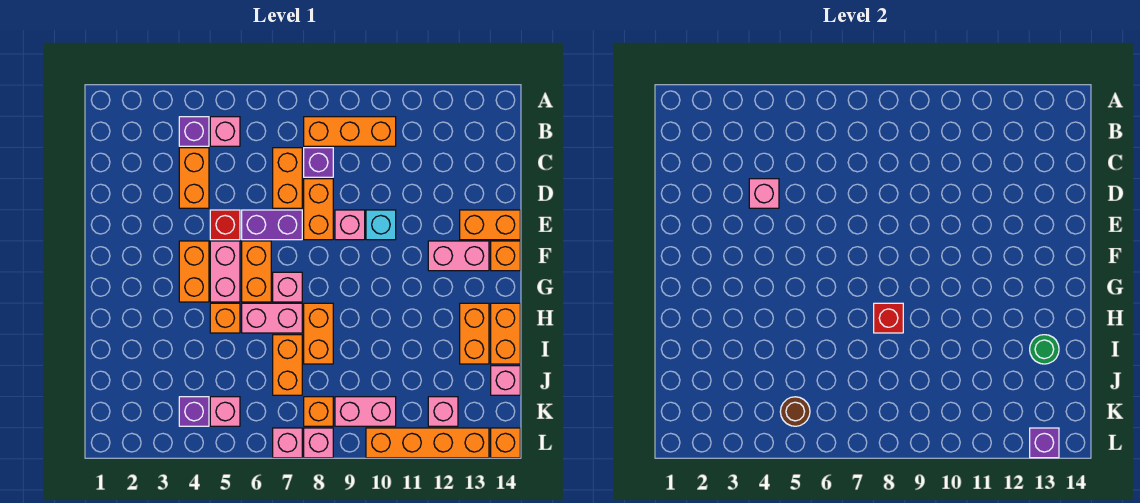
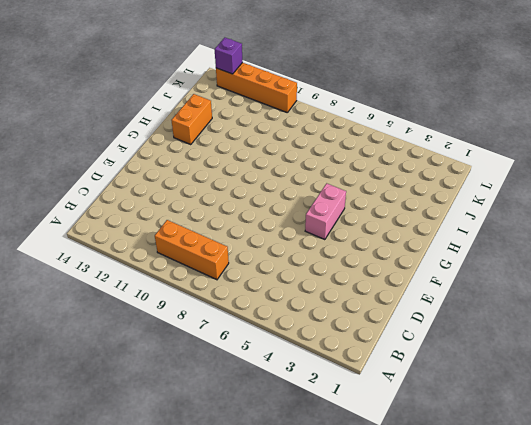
none -> purple brick B4 level 1
none -> pink brick B5 level 1
none -> orange brick C4:D4 level 1
none -> orange brick C7:D7 level 1

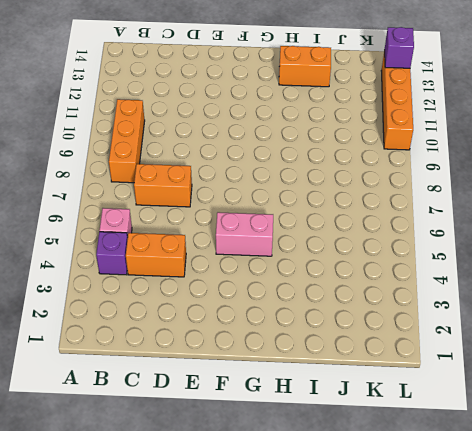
none -> purple brick C8 level 1
none -> orange brick D8:E8 level 1
none -> red brick E5 level 1
none -> purple brick E6:E7 level 1

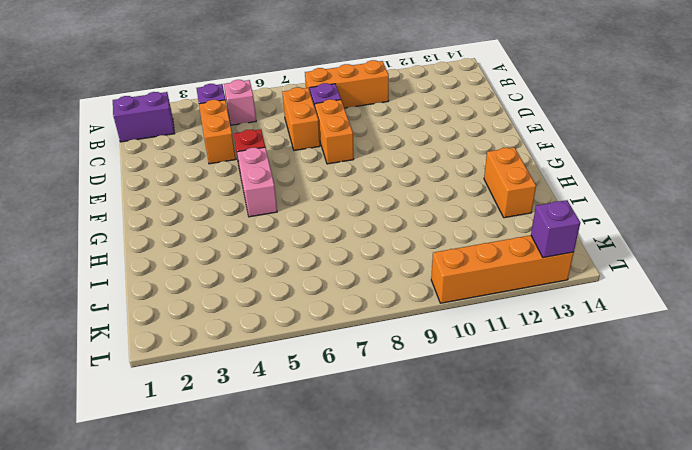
purple brick B1:B2 level 1 -> purple brick E6:E7 level 1
none -> pink brick E9 level 1
none -> cyan brick E10 level 1
none -> orange brick E13:E14 level 1
none -> orange brick F4:G4 level 1

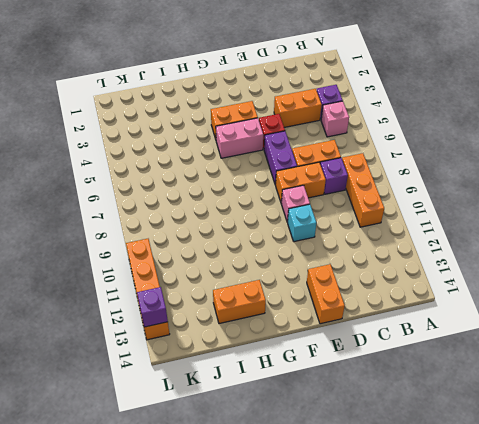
none -> orange brick F6:G6 level 1
none -> pink brick F12:F13 level 1
none -> orange brick F14 level 1
none -> pink brick G7 level 1

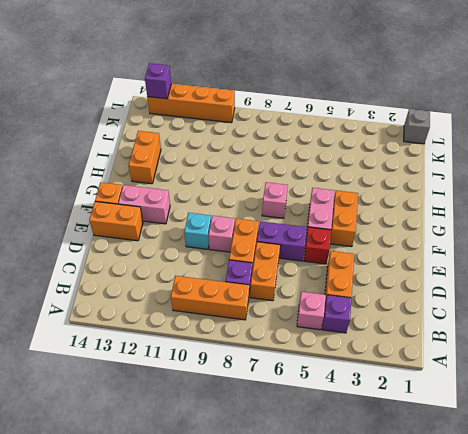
grey brick L1 level 1 -> none
none -> orange brick F6:G6 level 1
none -> orange brick H5 level 1
none -> pink brick H6:H7 level 1
none -> orange brick H8:I8 level 1

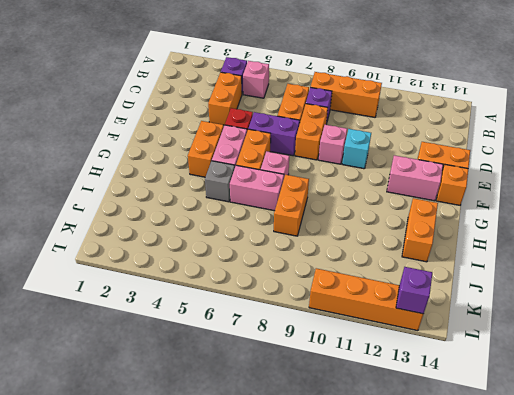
grey brick H5 level 1 -> orange brick H5 level 1
none -> orange brick H14:I14 level 1
none -> orange brick I7:J7 level 1
none -> pink brick J14 level 1
none -> purple brick K4 level 1

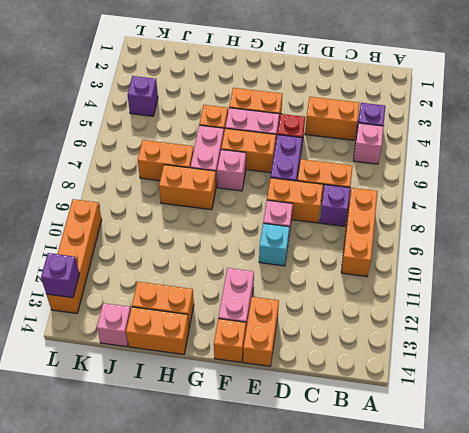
none -> pink brick K5 level 1
none -> orange brick K8 level 1
none -> pink brick K9:K10 level 1
none -> pink brick K12 level 1

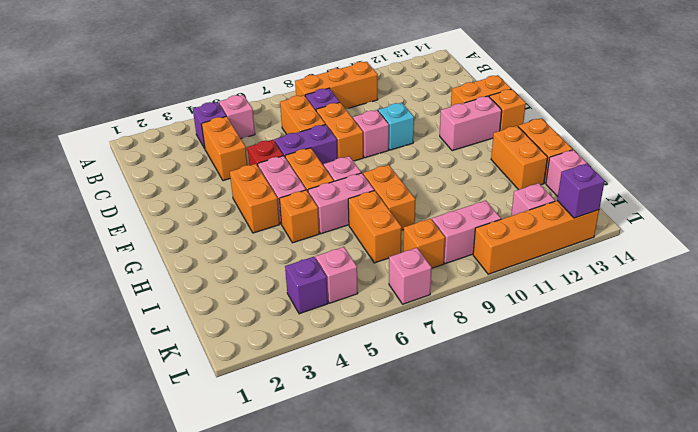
none -> pink brick L8 level 1
none -> orange brick L14 level 1
none -> pink brick D4 level 2
none -> red brick H8 level 2

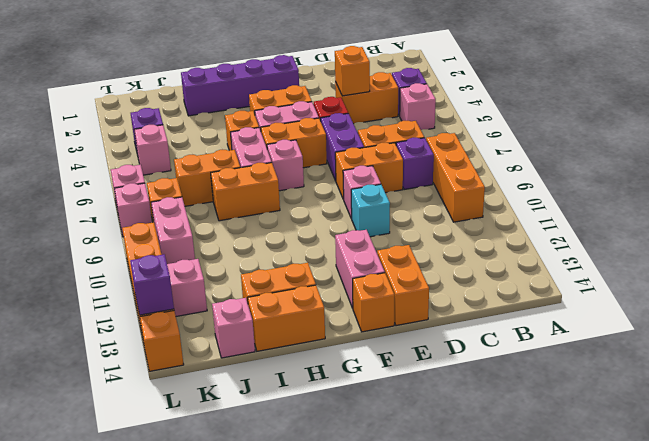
orange brick D4 level 2 -> pink brick D4 level 2
purple brick F2:I2 level 1 -> none
none -> red brick H8 level 2
none -> green round brick I13 level 2
none -> brown round brick K5 level 2

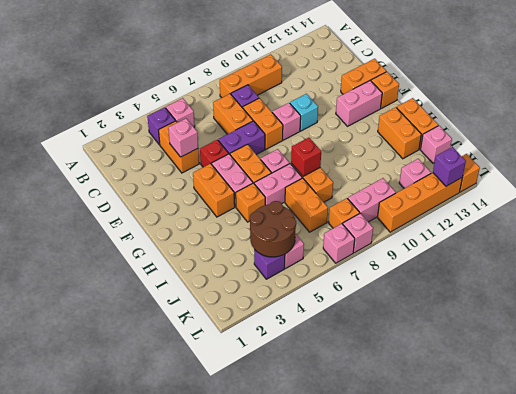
brown round brick J4:K5 level 2 -> brown round brick K5 level 2
none -> green round brick I13 level 2

